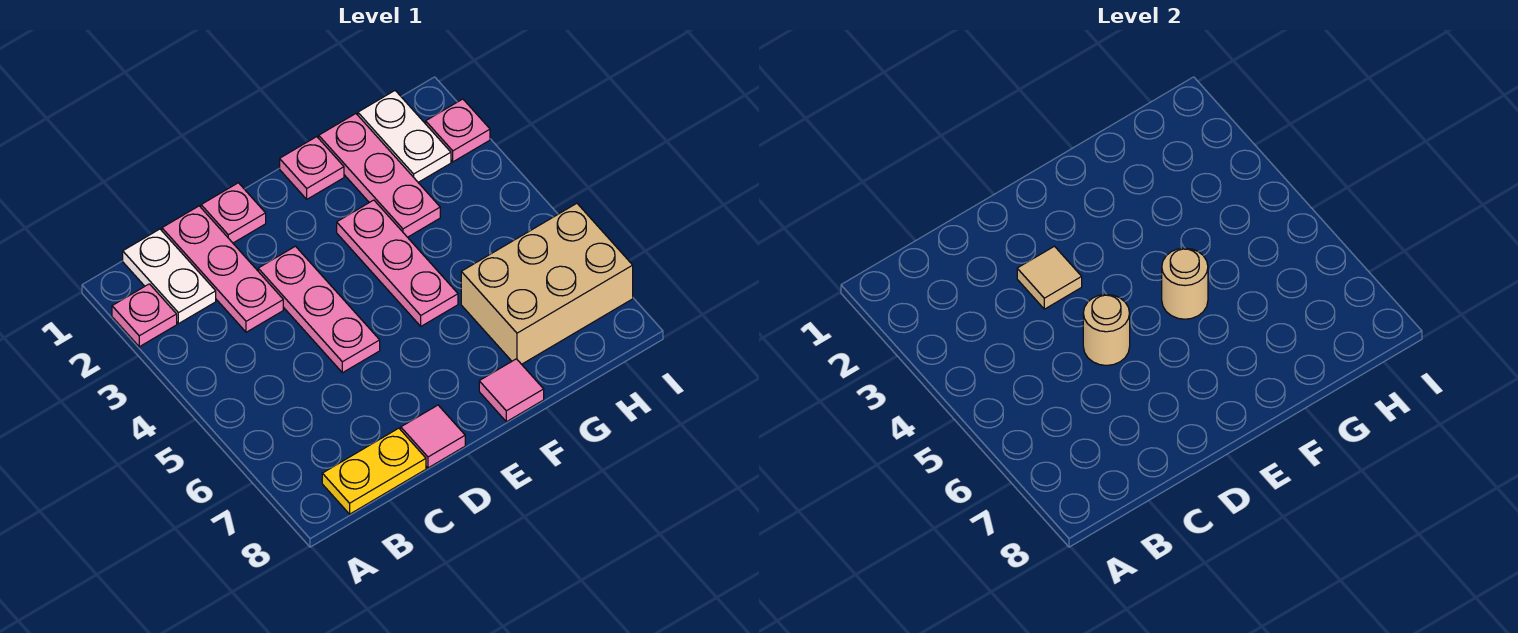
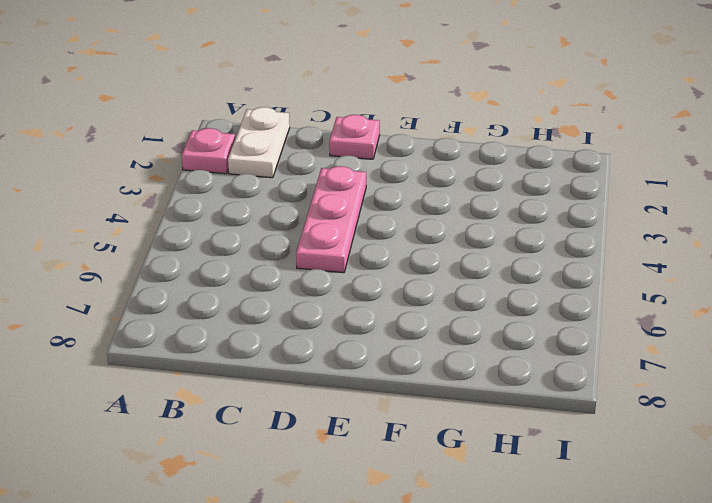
none -> yellow plate B8:C8 level 1
none -> pink plate C1:C3 level 1
none -> pink tile D8 level 1

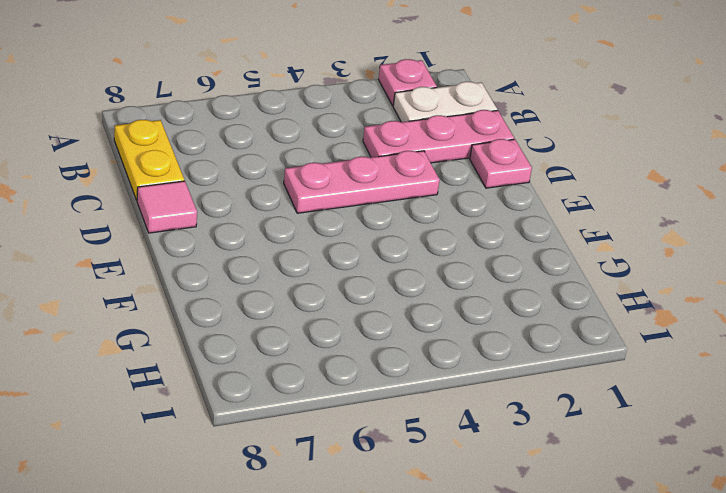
none -> pink plate F1 level 1
none -> pink plate F3:F5 level 1
none -> pink tile F8 level 1

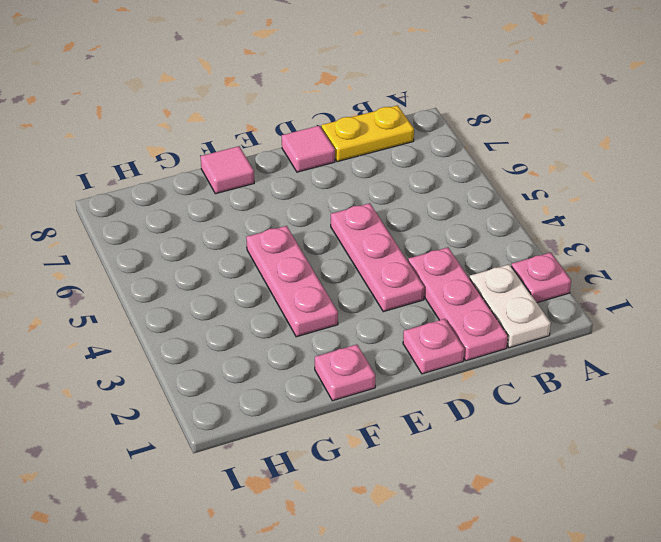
none -> pink plate G1:G3 level 1
none -> tan brick G6:I7 level 1
none -> white plate H1:H2 level 1

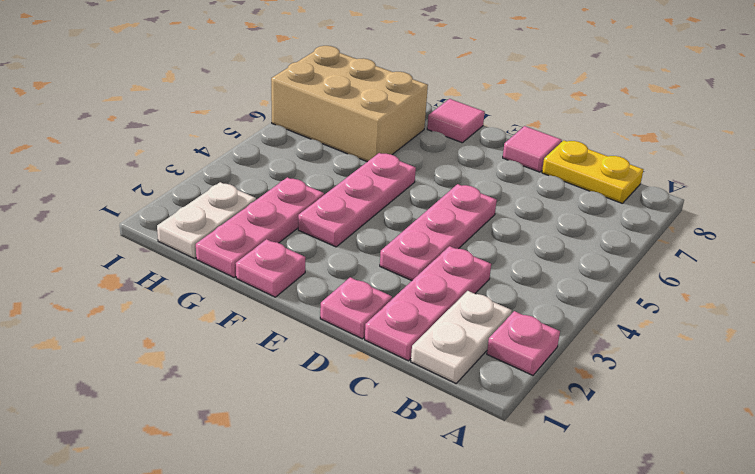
none -> pink plate I2 level 1
none -> tan tile D3 level 2
none -> tan round brick D5 level 2

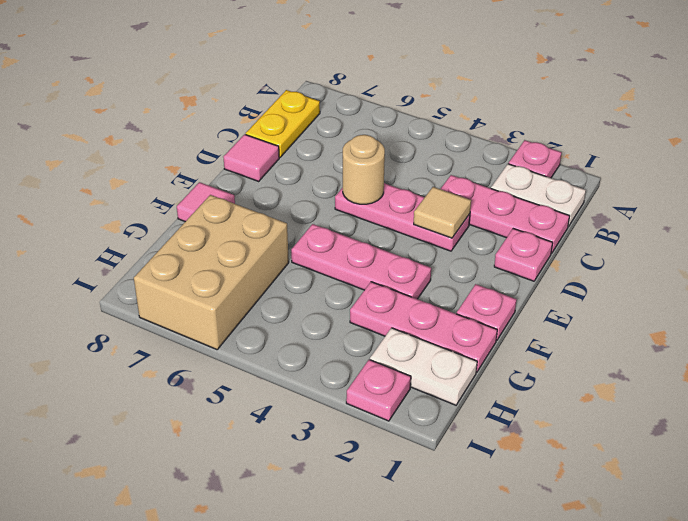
none -> tan round brick F5 level 2

